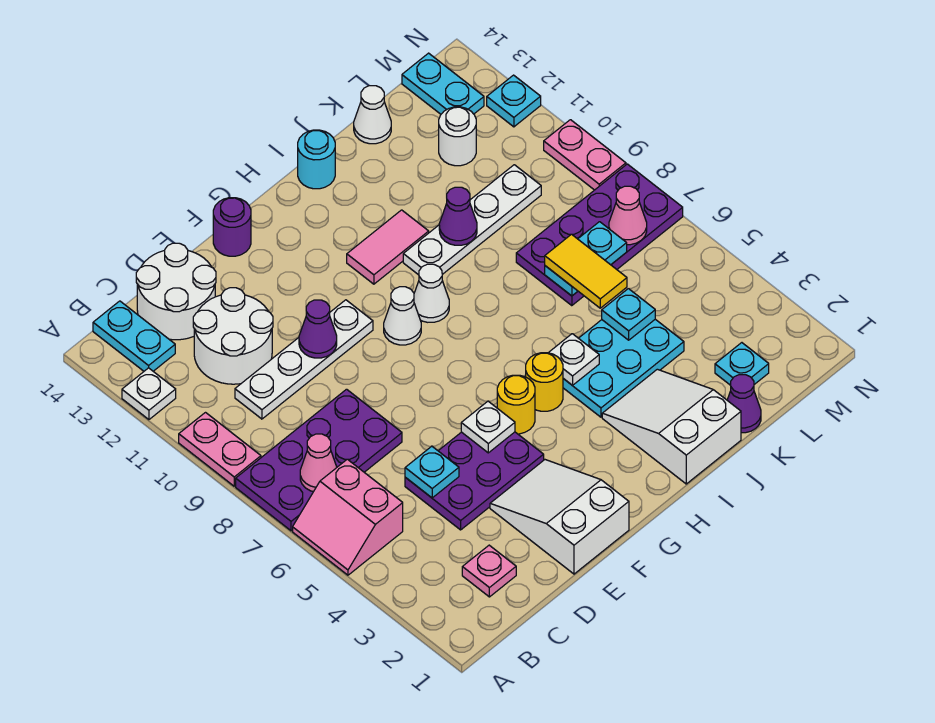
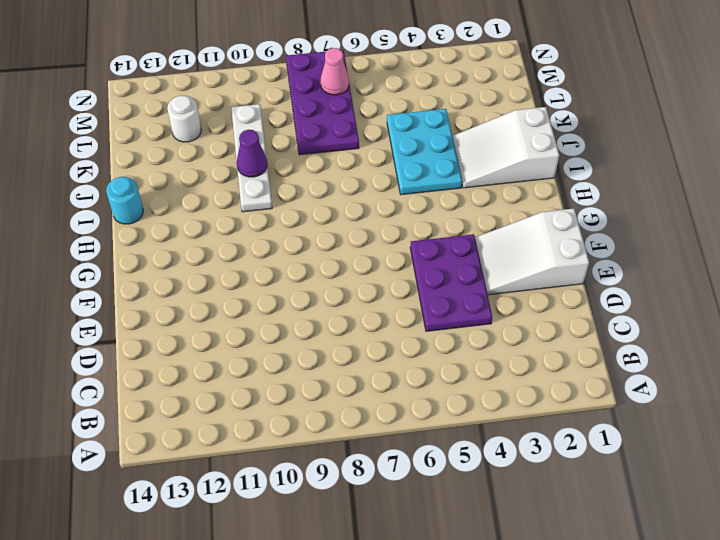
none -> pink slope A5:B6 level 1 top B
none -> purple plate A7:D8 level 1
none -> pink plate A9:A10 level 1
none -> white plate A12 level 1

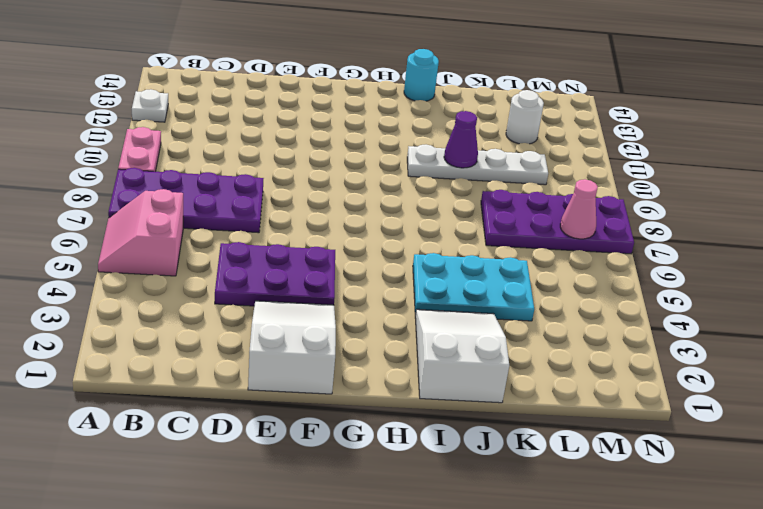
none -> cyan plate B13:B14 level 1
none -> pink plate C2 level 1
none -> white plate C10:F10 level 1
none -> white round brick C11:D12 level 1

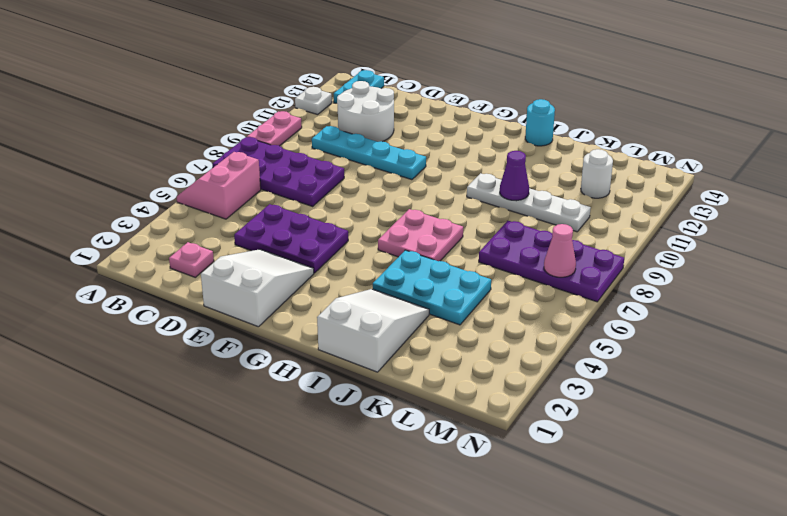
cyan plate C10:F10 level 1 -> white plate C10:F10 level 1
pink plate H6:I7 level 1 -> none
none -> white round brick C13:D14 level 1
none -> purple round brick F14 level 1
none -> yellow round brick G5 level 1
none -> white cone G9 level 1

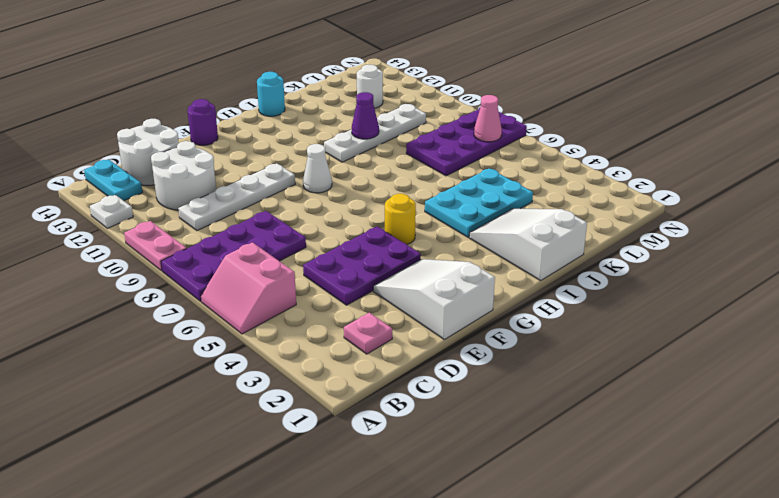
none -> yellow round brick H5 level 1
none -> white cone H9 level 1
none -> pink tile H11:I11 level 1
none -> purple cone K1 level 1

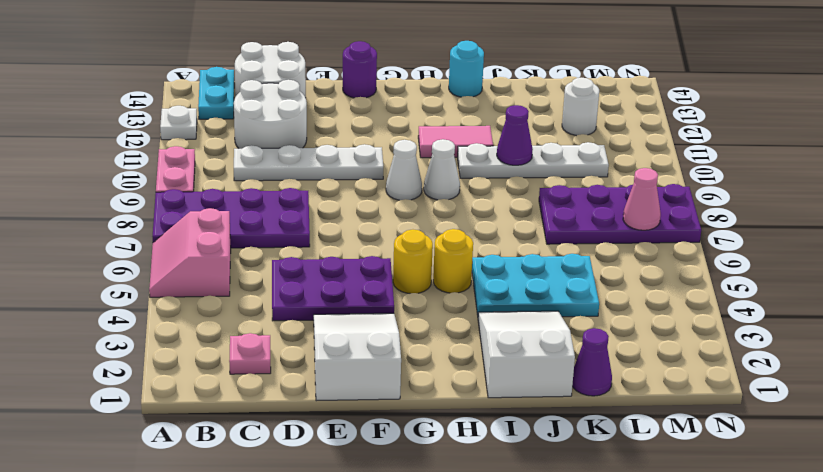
none -> white cone K14 level 1
none -> cyan plate L2 level 1
none -> cyan plate M13:M14 level 1
none -> pink plate N9:N10 level 1

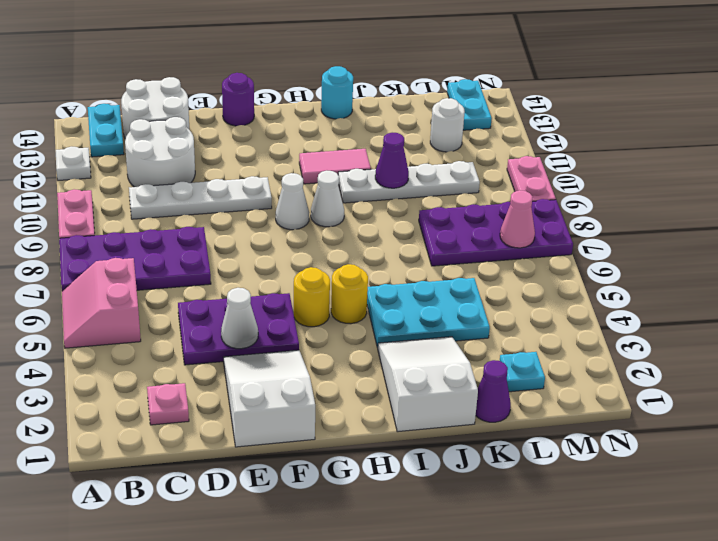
white cone E4 level 2 -> white cone K14 level 1
none -> cyan plate N12 level 1
none -> pink cone B7 level 2
none -> cyan plate D5 level 2
none -> purple cone E10 level 2

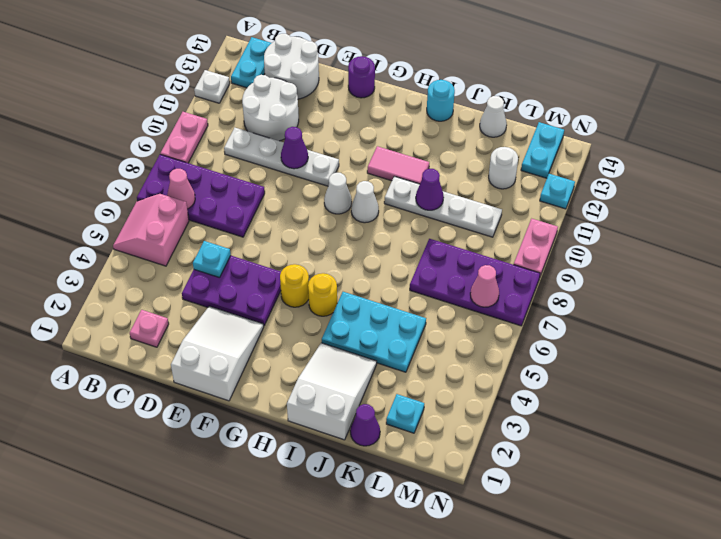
none -> white plate F5 level 2
none -> white plate I5 level 2
none -> cyan plate K5 level 2
none -> cyan plate K7:L7 level 2

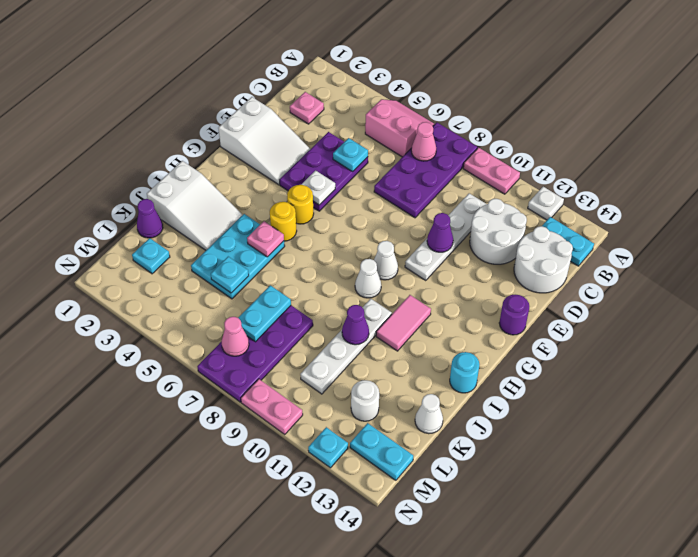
pink plate I5 level 2 -> white plate I5 level 2
none -> yellow tile K6:K7 level 3

